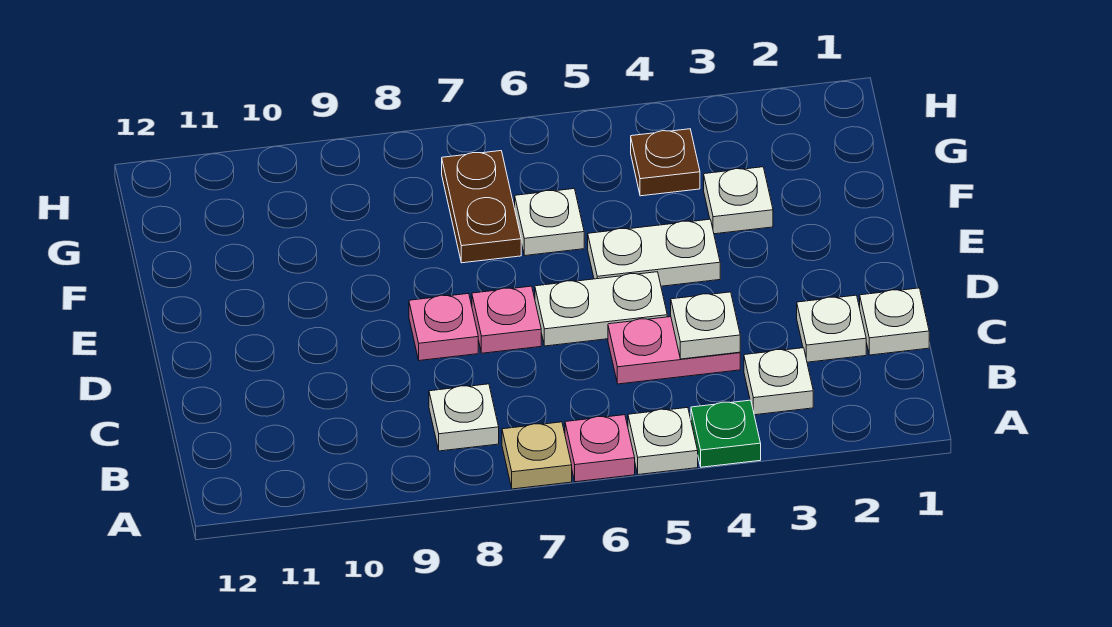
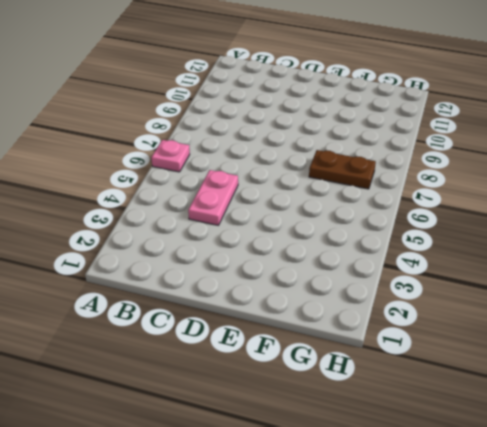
none -> green plate A4 level 1
none -> white plate A5 level 1
none -> tan plate A7 level 1

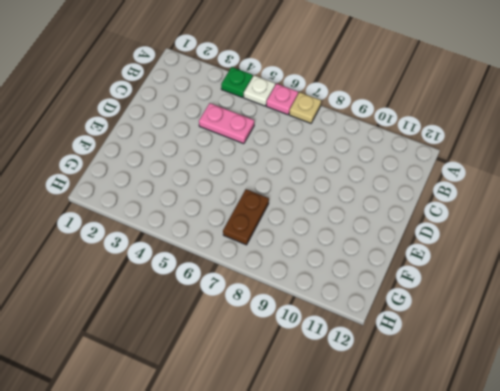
none -> white plate B3 level 1
none -> white plate B8 level 1
none -> white plate C1 level 1

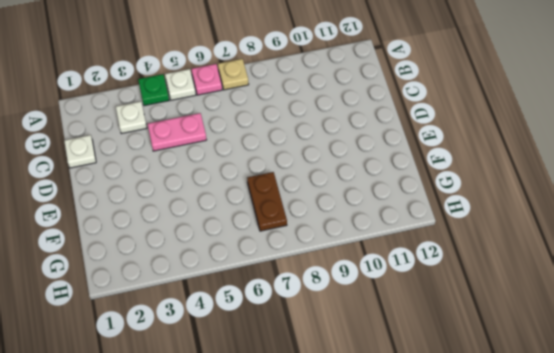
none -> white plate B8 level 1
none -> white plate C2 level 1
none -> white plate D5:D6 level 1

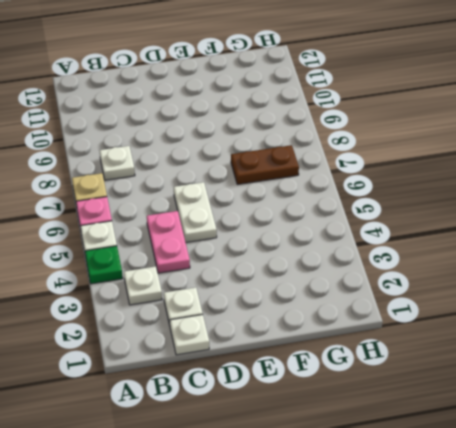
none -> pink plate D7 level 1
none -> pink plate D8 level 1
none -> white plate E4:E5 level 1

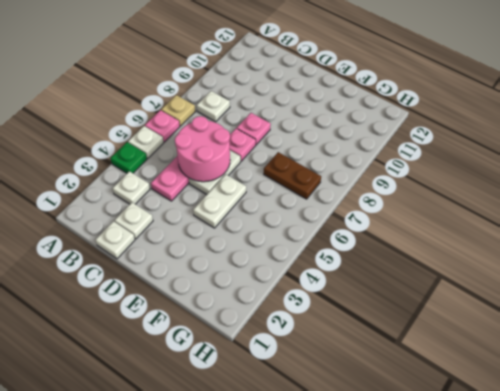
pink round brick C5:D6 level 2 -> none
none -> white plate F3 level 1
none -> white plate F6 level 1
none -> brown plate G4 level 1

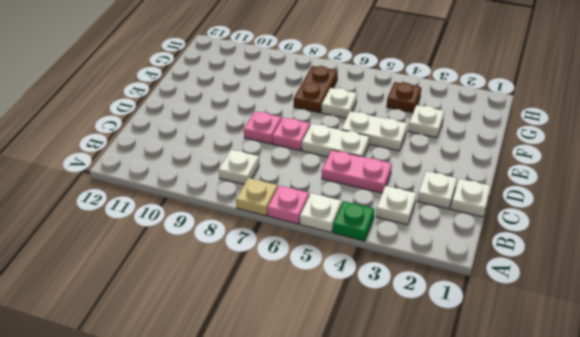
none -> white plate C4 level 2

